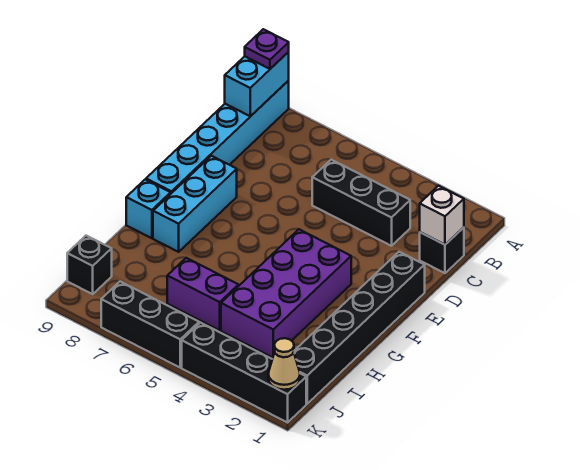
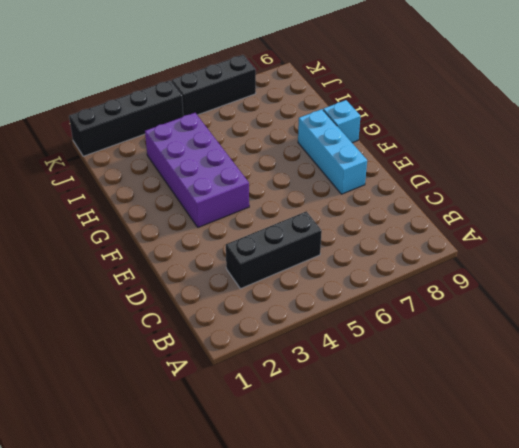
none -> cyan brick A9:F9 level 1
none -> black brick C1 level 1
none -> black brick E1:J1 level 1

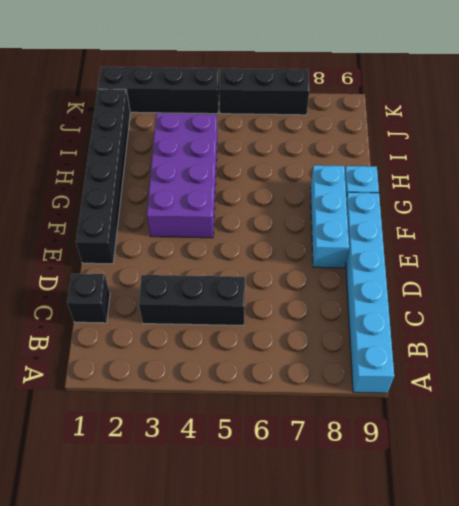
none -> purple brick I5:I6 level 1
none -> black brick J9 level 1
none -> cyan brick A9:B9 level 2

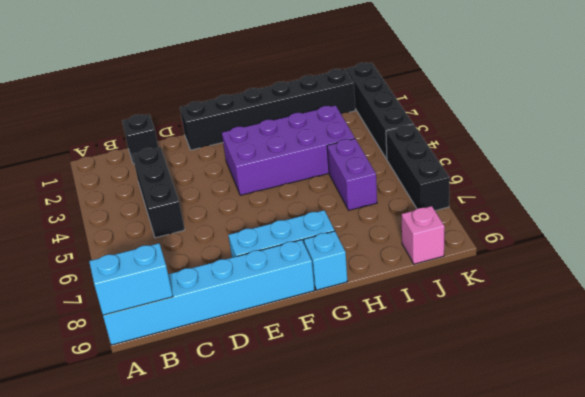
pink brick J9 level 1 -> black brick J9 level 1
none -> white brick C1 level 2
none -> tan cone K1 level 2
none -> purple plate A9 level 3

